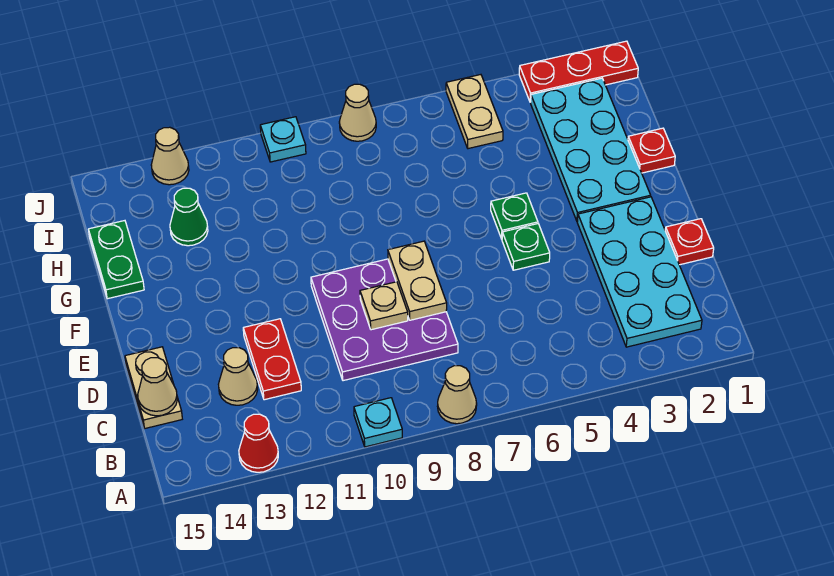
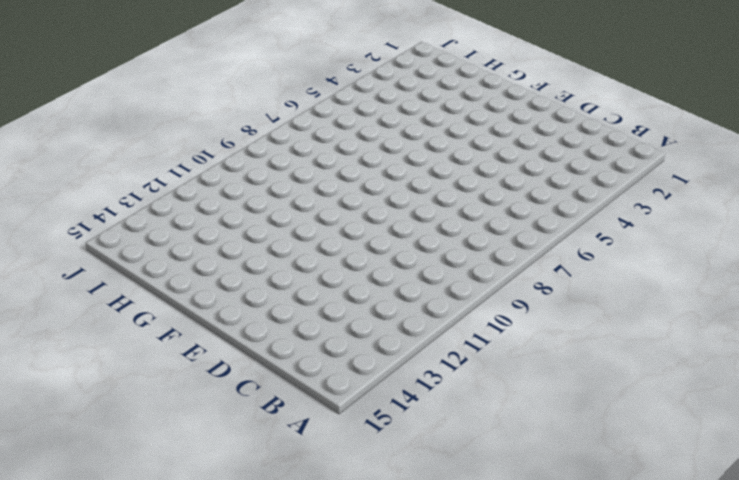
none -> tan cone A8 level 1
none -> cyan plate A10 level 1
none -> red cone A13 level 1

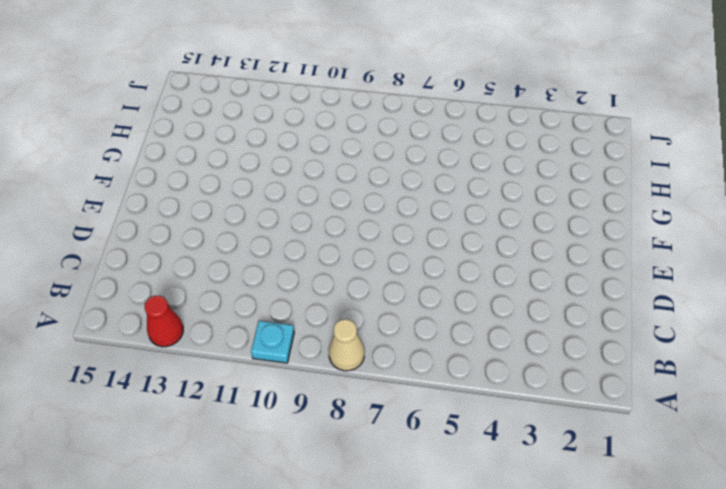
none -> cyan plate B2:E3 level 1
none -> purple plate C8:E10 level 1
none -> red plate C12:D12 level 1

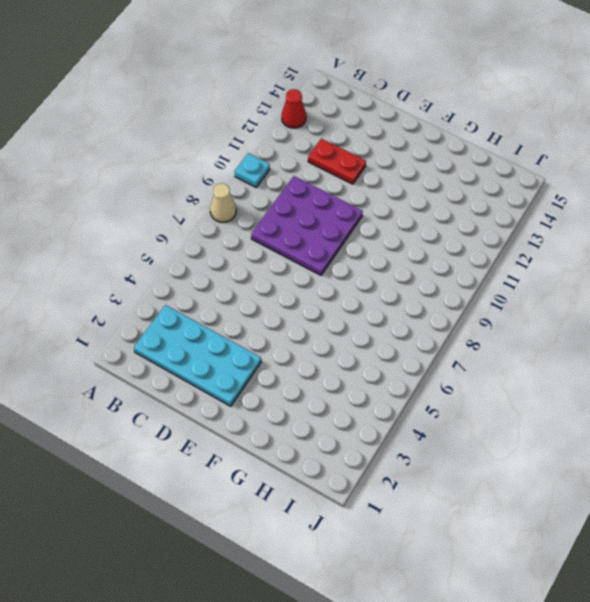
none -> tan cone C13 level 1
none -> tan plate C15:D15 level 1
none -> red plate D1 level 1

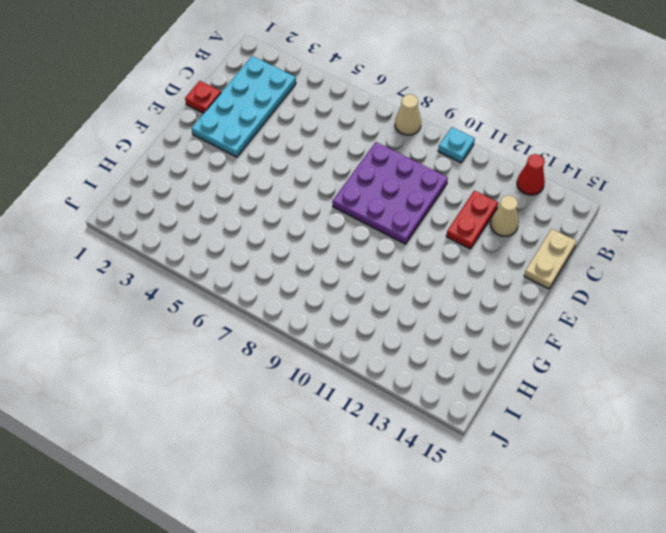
none -> green plate E5 level 1
none -> cyan plate F2:I3 level 1
none -> green plate F5 level 1

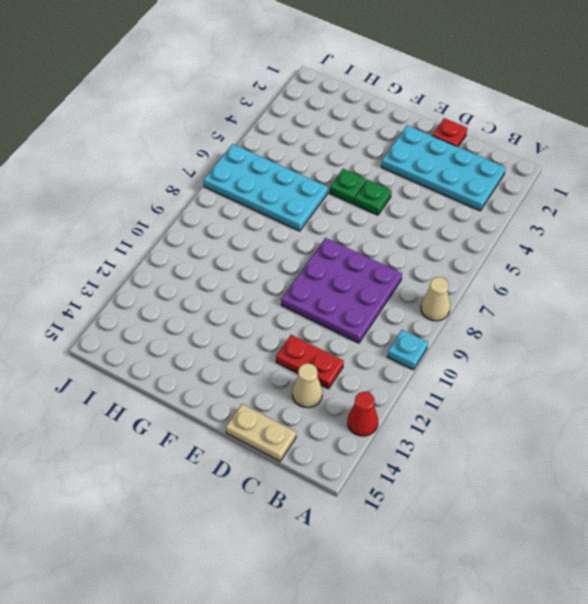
cyan plate G6:J7 level 1 -> cyan plate F2:I3 level 1
none -> red plate G1 level 1
none -> green plate G15:H15 level 1
none -> green cone H13 level 1

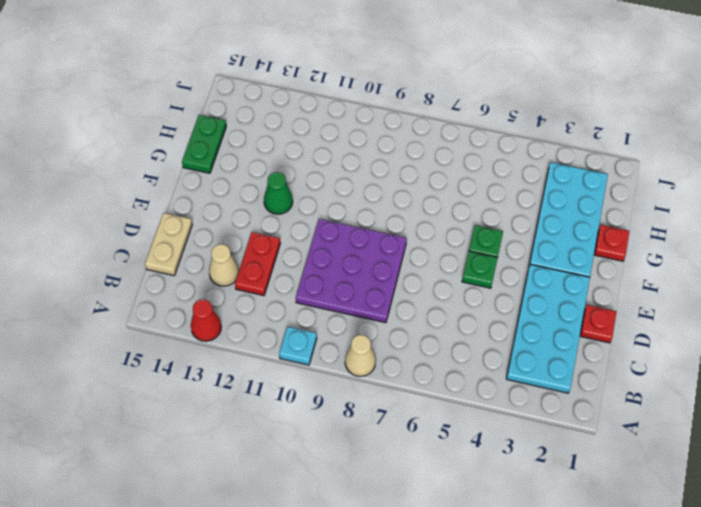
green cone F12 level 1 -> green cone H13 level 1
none -> tan plate I5:J5 level 1
none -> red plate J1:J3 level 1
none -> tan cone J8 level 1

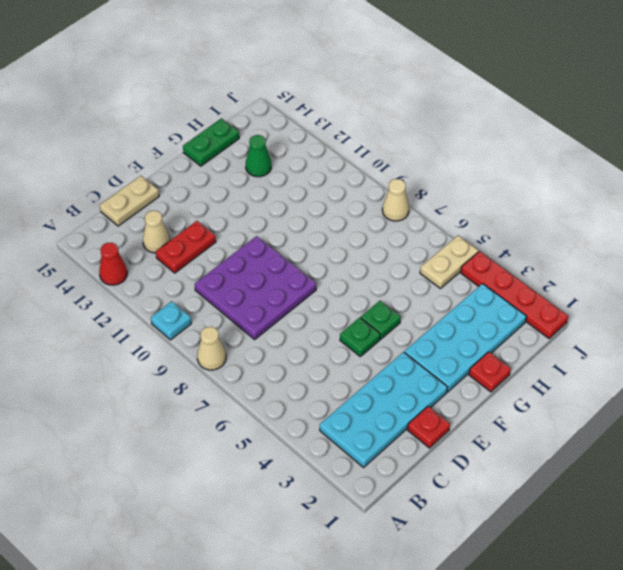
red plate J1:J4 level 1 -> red plate J1:J3 level 1
none -> cyan plate J10 level 1
none -> tan cone J13 level 1
none -> tan cone C15 level 2

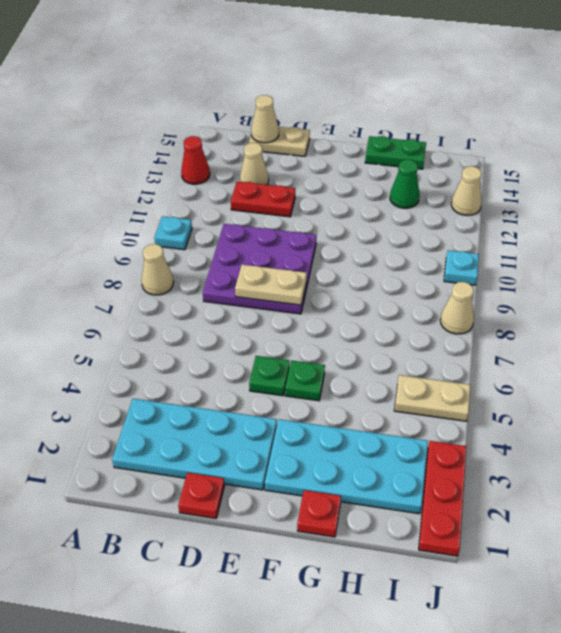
none -> tan plate D9 level 2

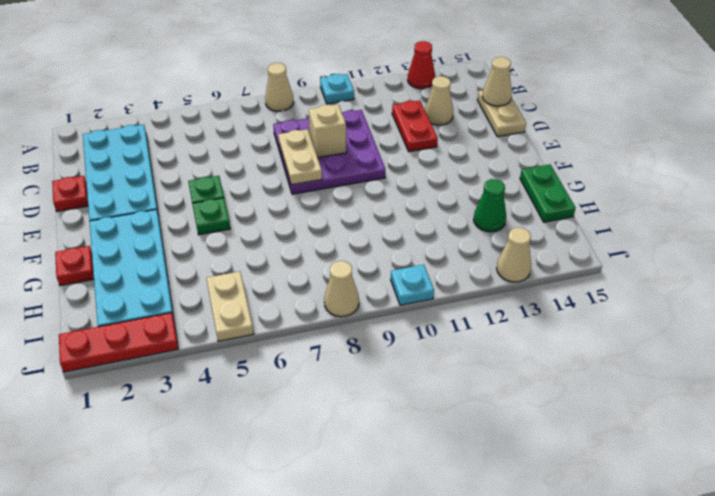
tan brick D9 level 2 -> tan plate D9 level 2

